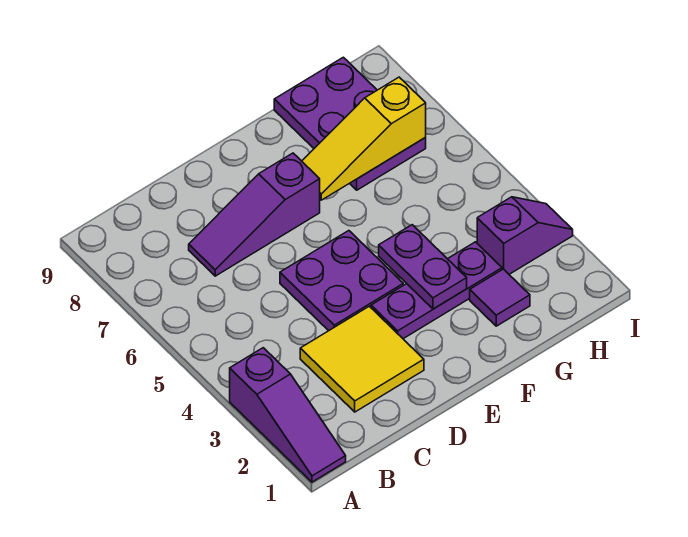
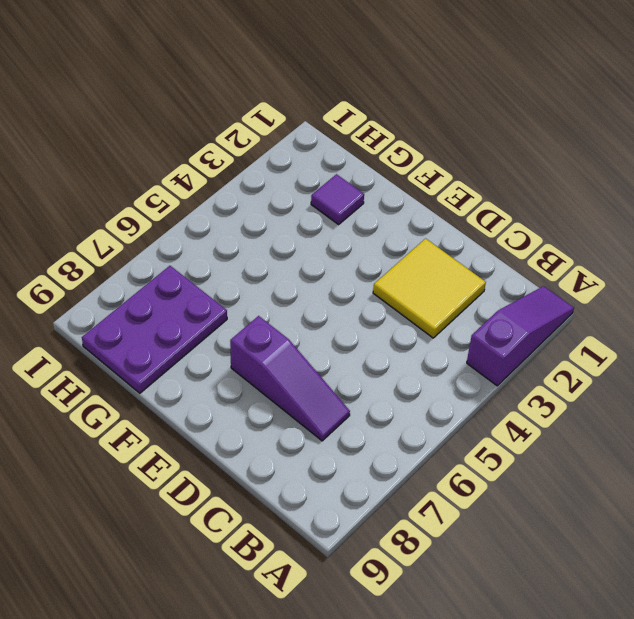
none -> purple plate D4:E5 level 1
none -> purple plate E3:G3 level 1

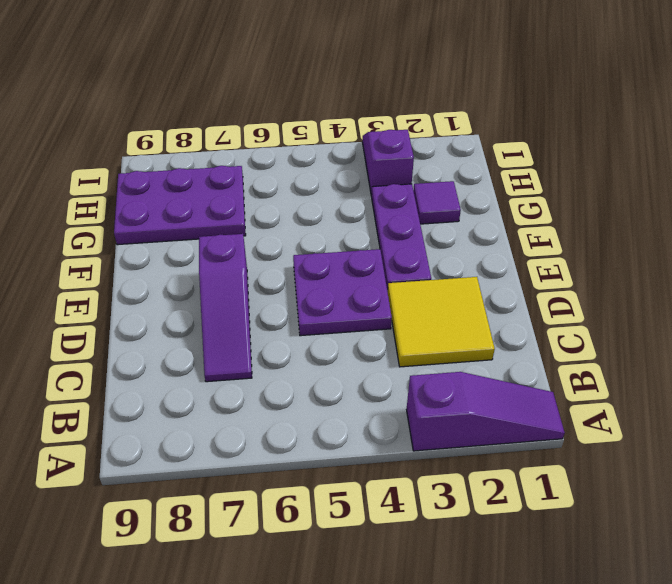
none -> purple plate F3:F4 level 2
none -> yellow slope F7:H7 level 2 top H

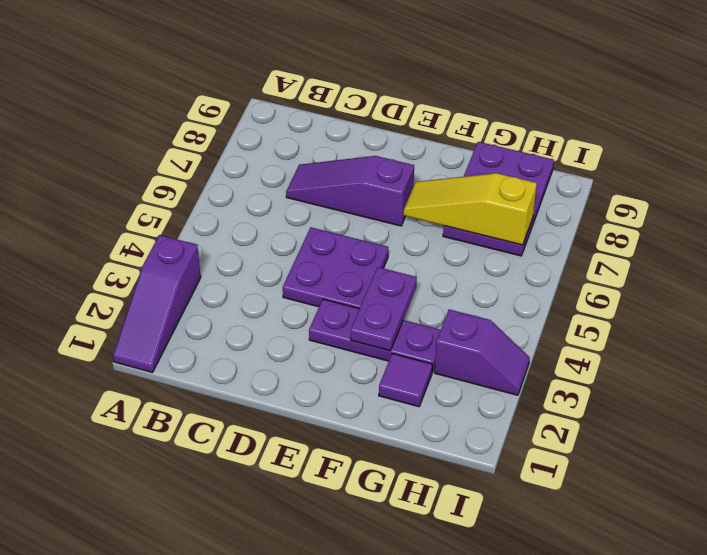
none -> yellow tile C2:D3 level 1

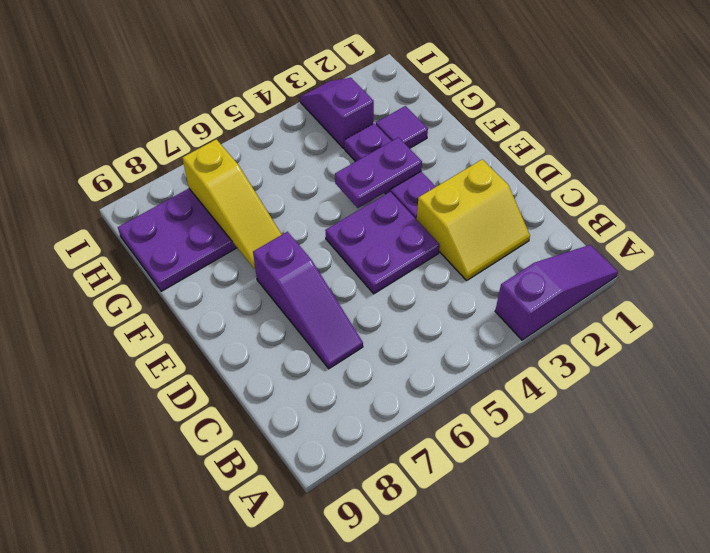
yellow slope C2:D3 level 1 top D -> yellow tile C2:D3 level 1

